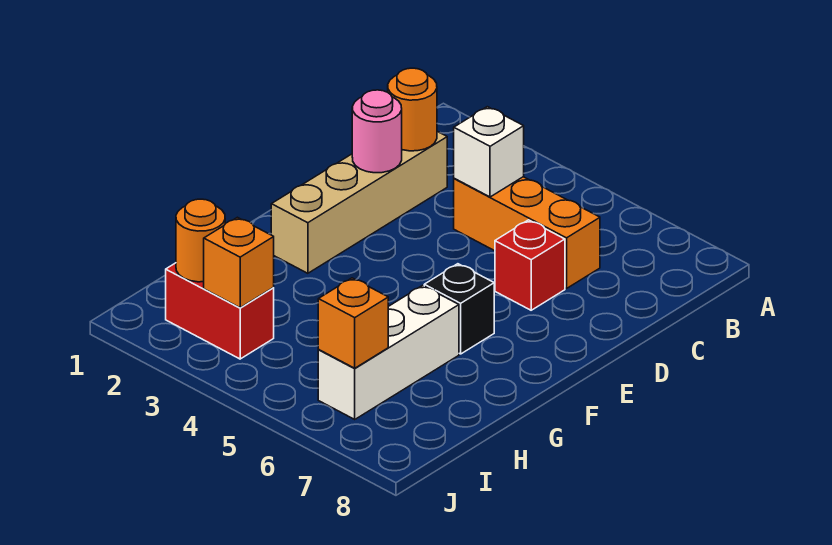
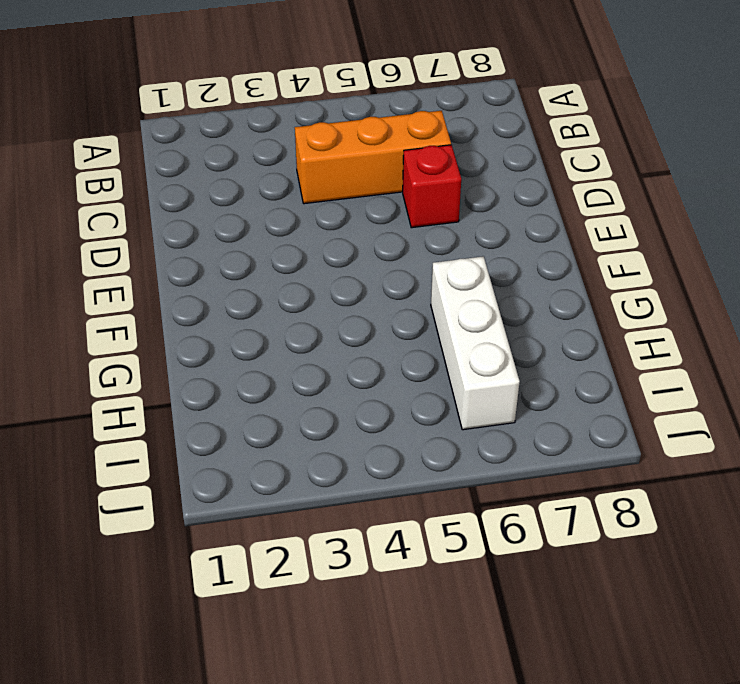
none -> tan brick C2:F2 level 1
none -> black brick F6 level 1
none -> red brick I2:I3 level 1

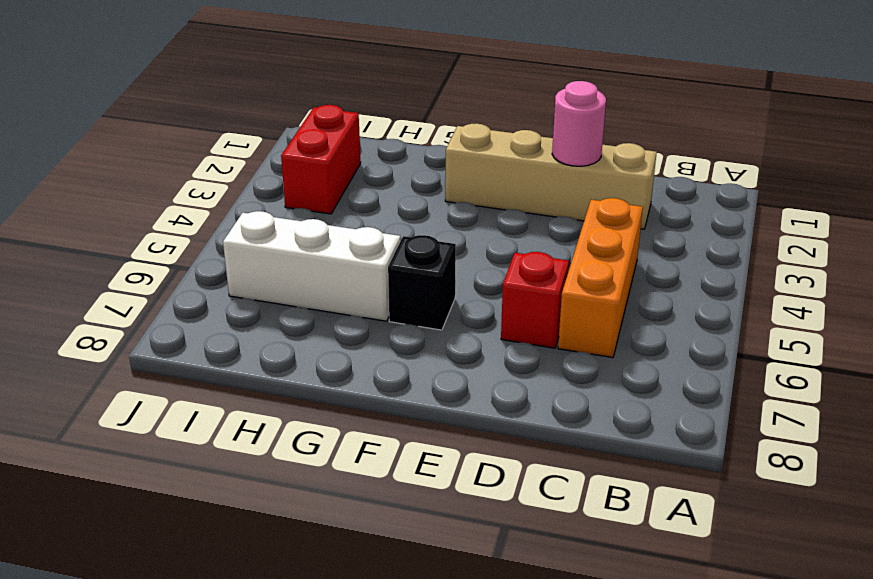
none -> orange round brick C2 level 2
none -> white brick C4 level 2
none -> orange round brick I2 level 2

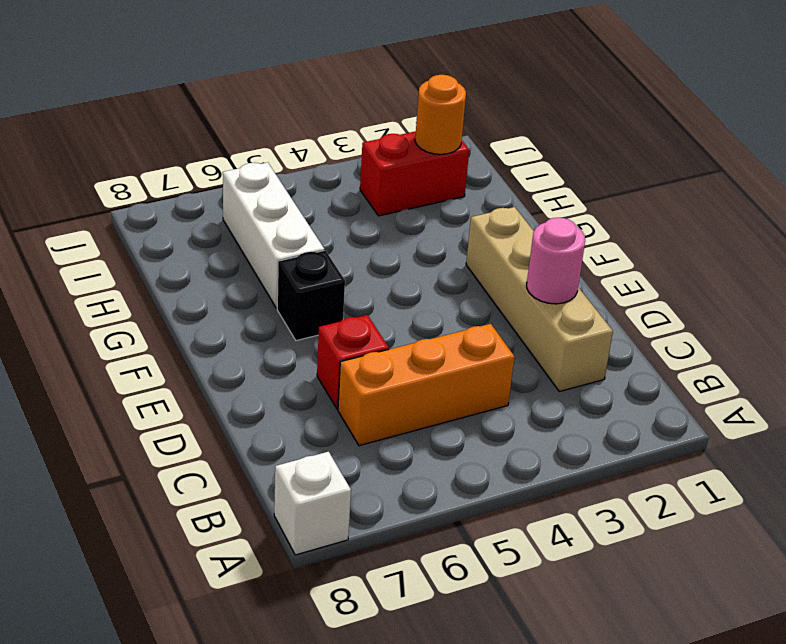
white brick A8 level 1 -> white brick C4 level 2
none -> orange round brick C2 level 2
none -> orange brick I3 level 2
none -> orange brick I6 level 2

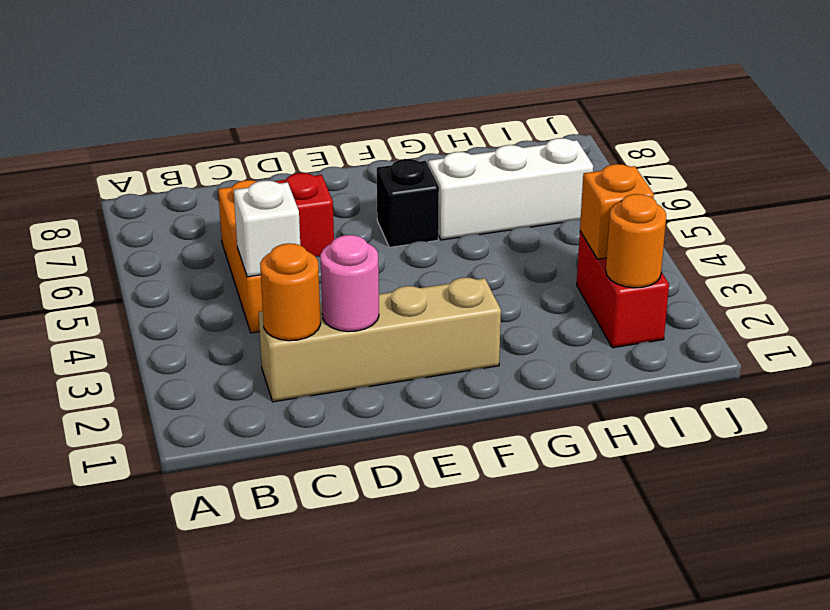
none -> orange brick I6 level 2

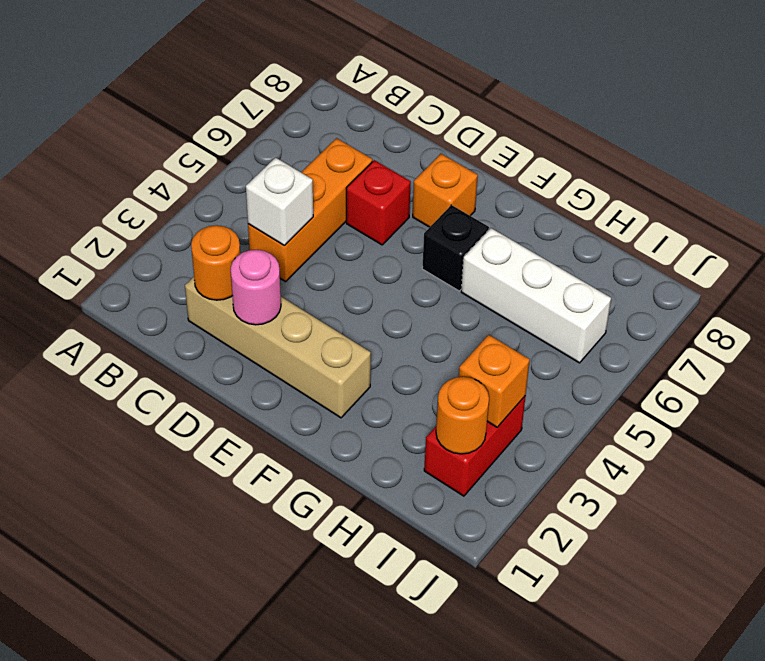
orange brick E7 level 1 -> orange brick I6 level 2

